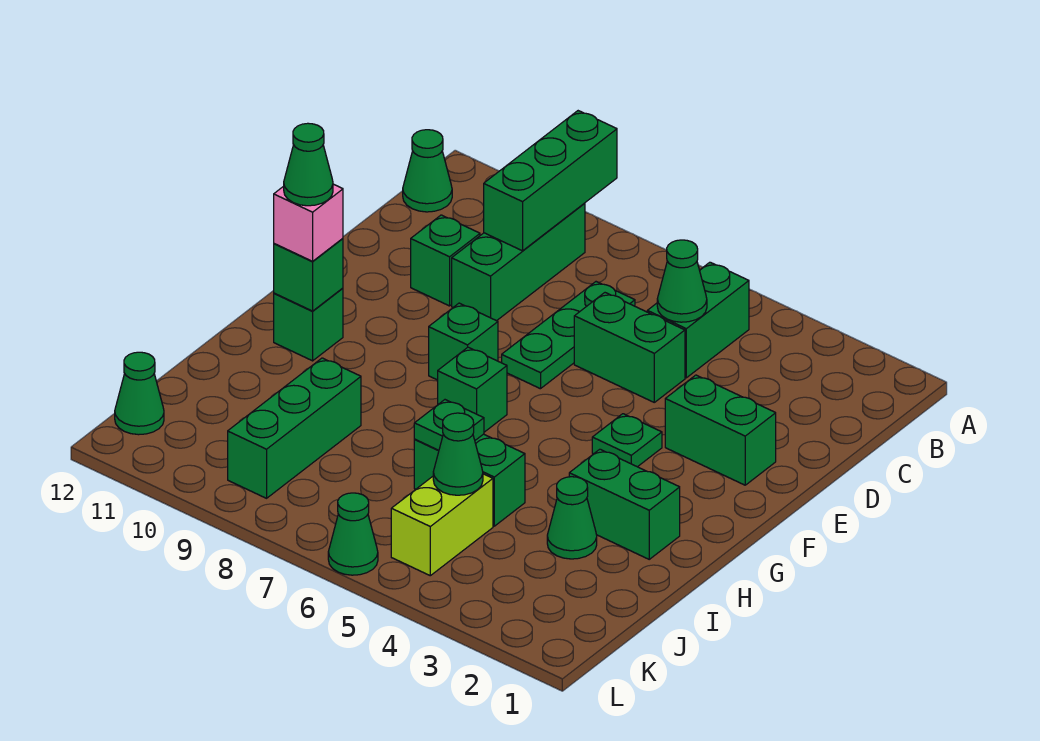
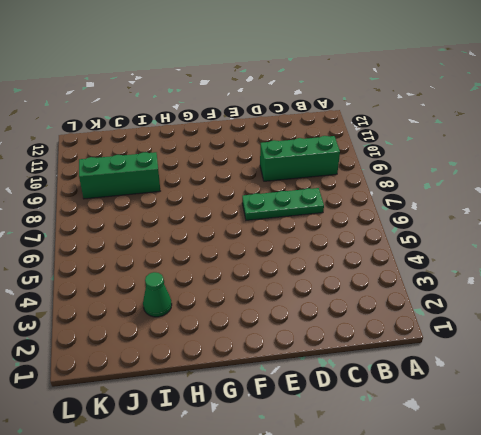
none -> green brick B5:C5 level 1
none -> green cone B12 level 1
none -> green brick D5:D6 level 1

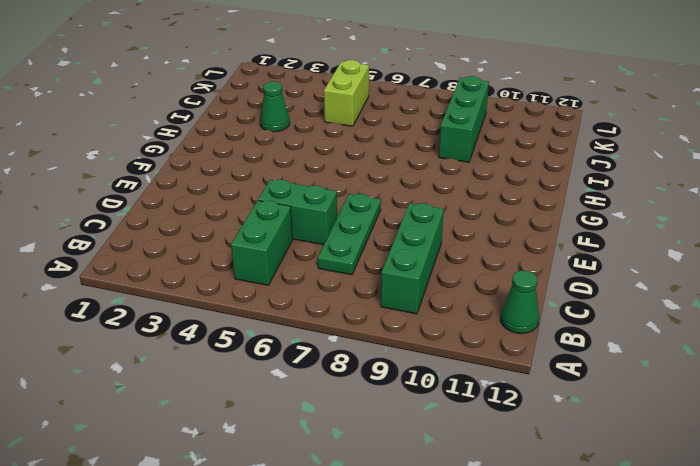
none -> green brick D10 level 1
none -> green brick E2:E3 level 1
none -> green plate F4 level 1

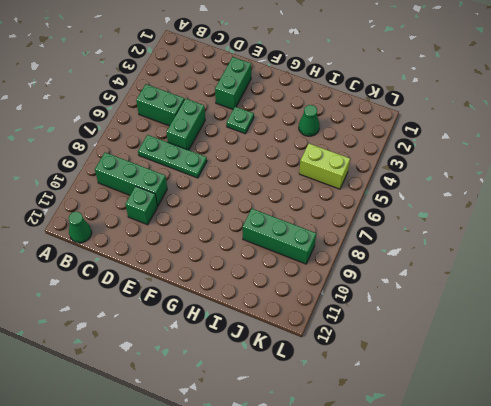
none -> green brick F8 level 1
none -> green brick G7 level 1
none -> green brick G11 level 1

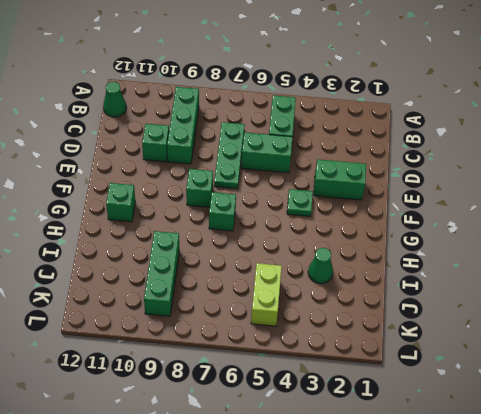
none -> green brick H2:H3 level 1
none -> green brick I5:I6 level 1
none -> green cone K12 level 1

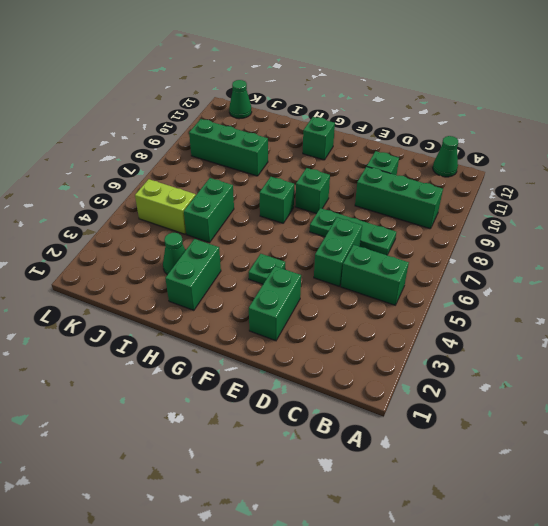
none -> green cone L6 level 1
none -> green brick A9:C9 level 2
none -> green cone C5 level 2

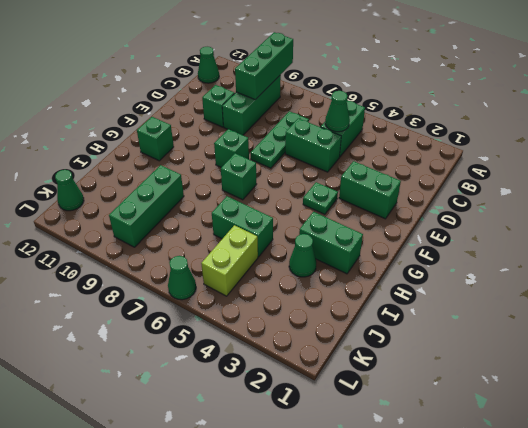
none -> green brick G11 level 2
none -> green plate I6 level 2
none -> green cone J5 level 2

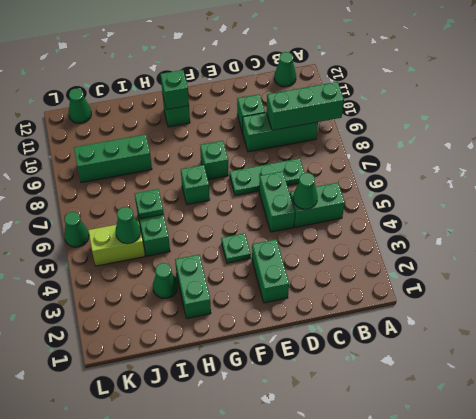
none -> pink brick G11 level 3
none -> green cone G11 level 4

